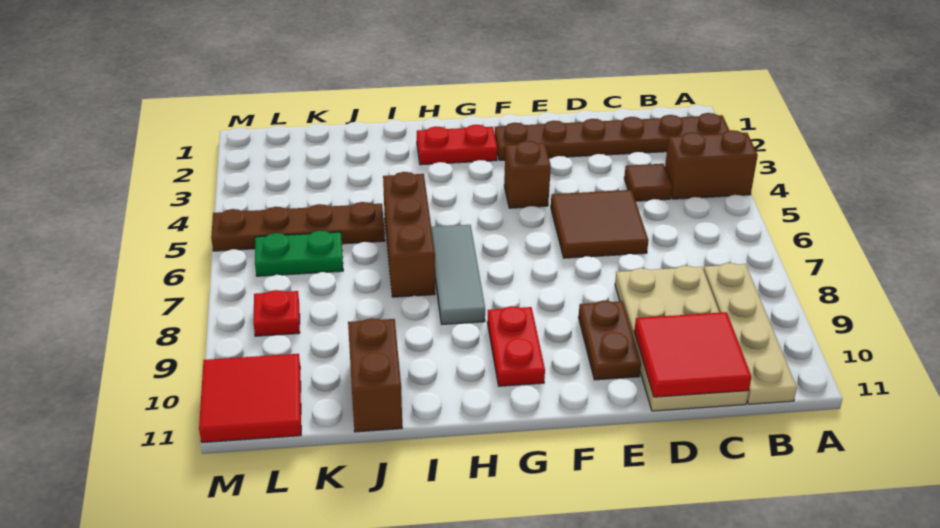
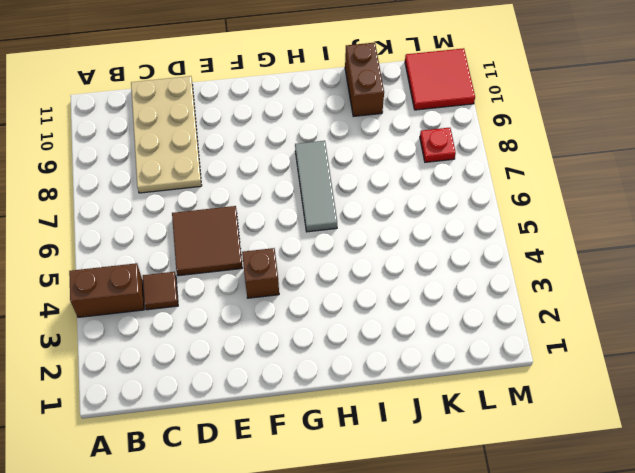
none -> brown plate A2:F2 level 1
none -> tan plate B8:B11 level 1
none -> brown plate E9:E10 level 1

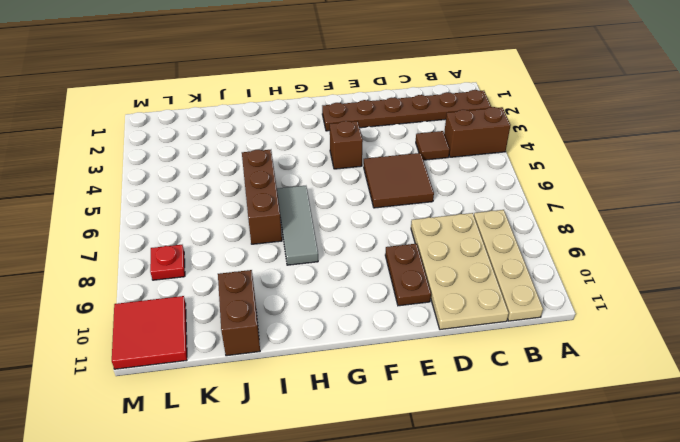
none -> red plate G2:H2 level 1
none -> red plate G9:G10 level 1
none -> brown plate J5:M5 level 1

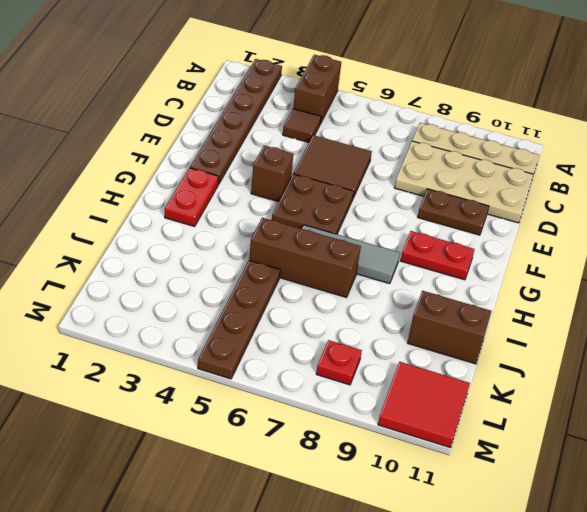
brown plate F5:G6 level 1 -> none
none -> green plate K6:L6 level 1
none -> red tile C10:D11 level 2

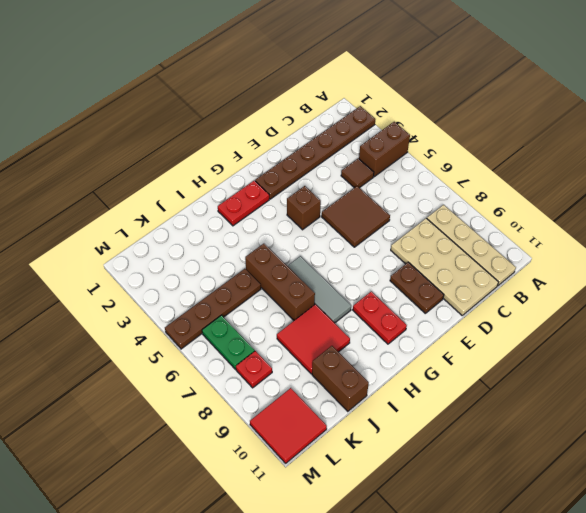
red tile I8:J9 level 1 -> red tile C10:D11 level 2
green plate L6:L7 level 1 -> green plate K6:L6 level 1

